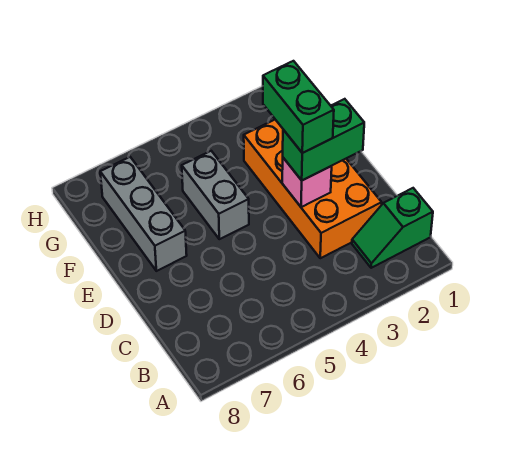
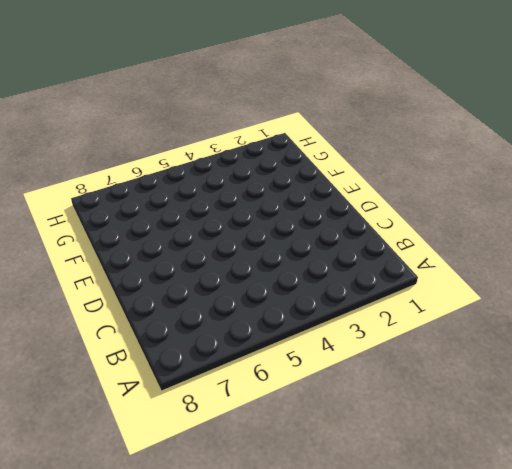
none -> green slope B1:B2 level 1 top 1
none -> orange brick C2:F3 level 1

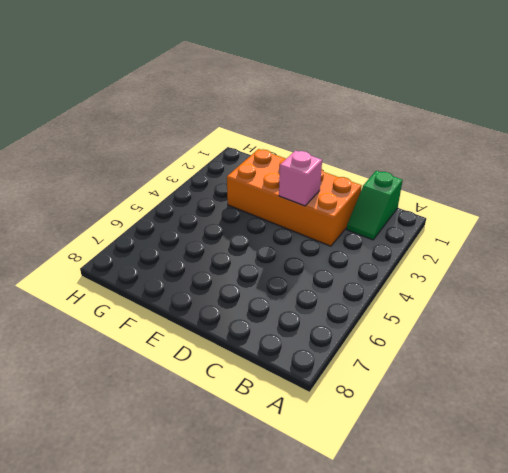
none -> grey brick E5:F5 level 1
none -> grey brick E7:G7 level 1

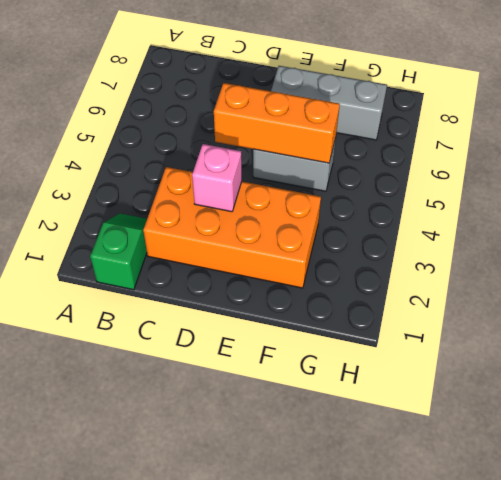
orange brick D5:F5 level 2 -> none
none -> green brick D2:D3 level 3
none -> green brick D3:E3 level 4

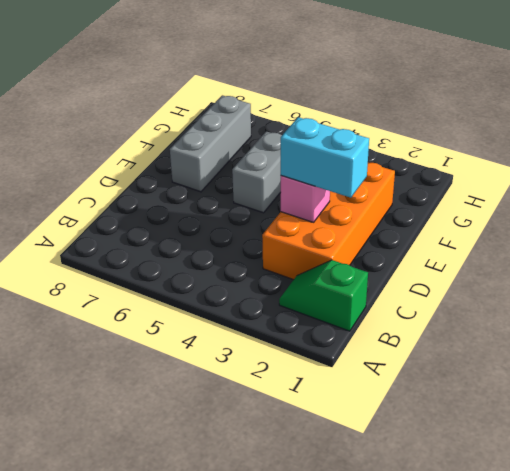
cyan brick D2:D3 level 3 -> green brick D2:D3 level 3
none -> green brick D3:E3 level 4

